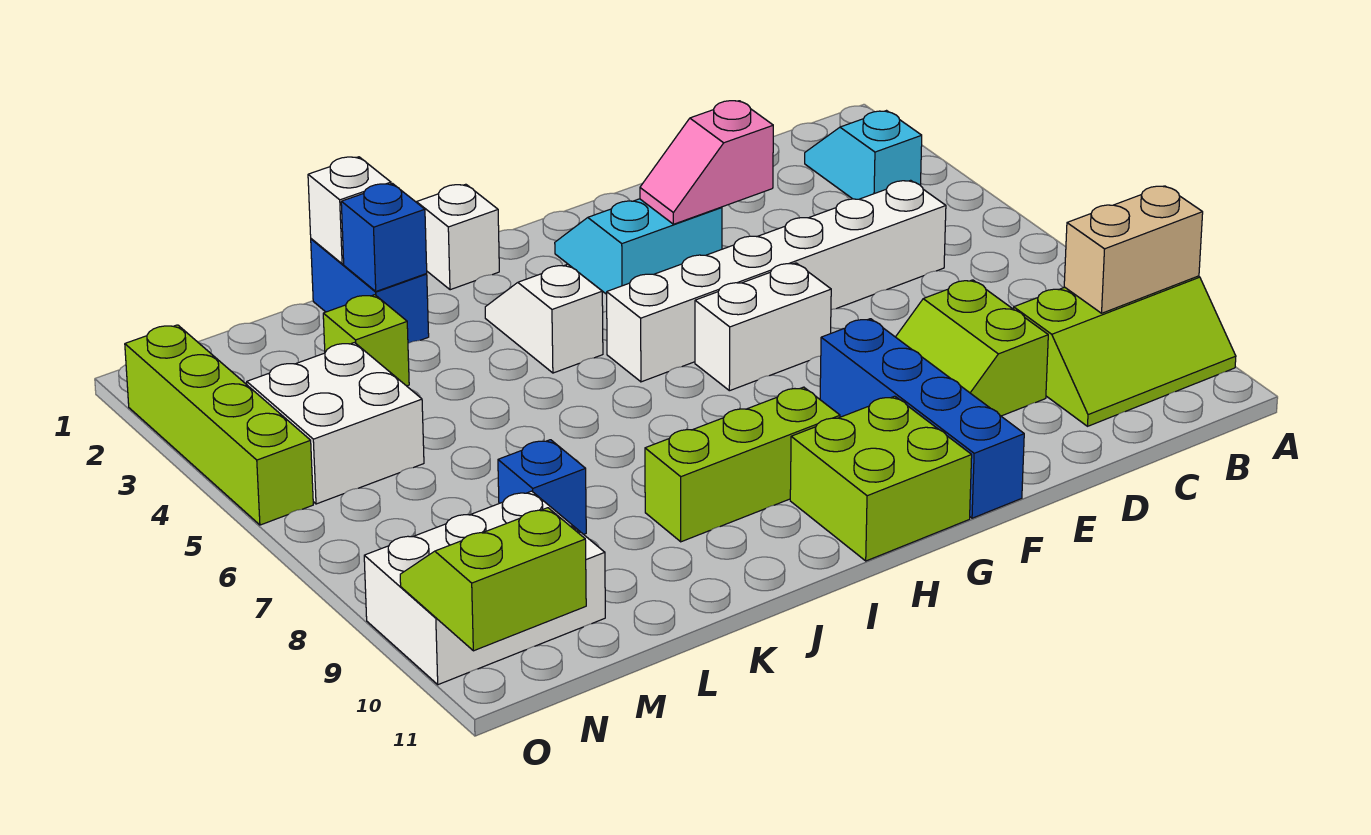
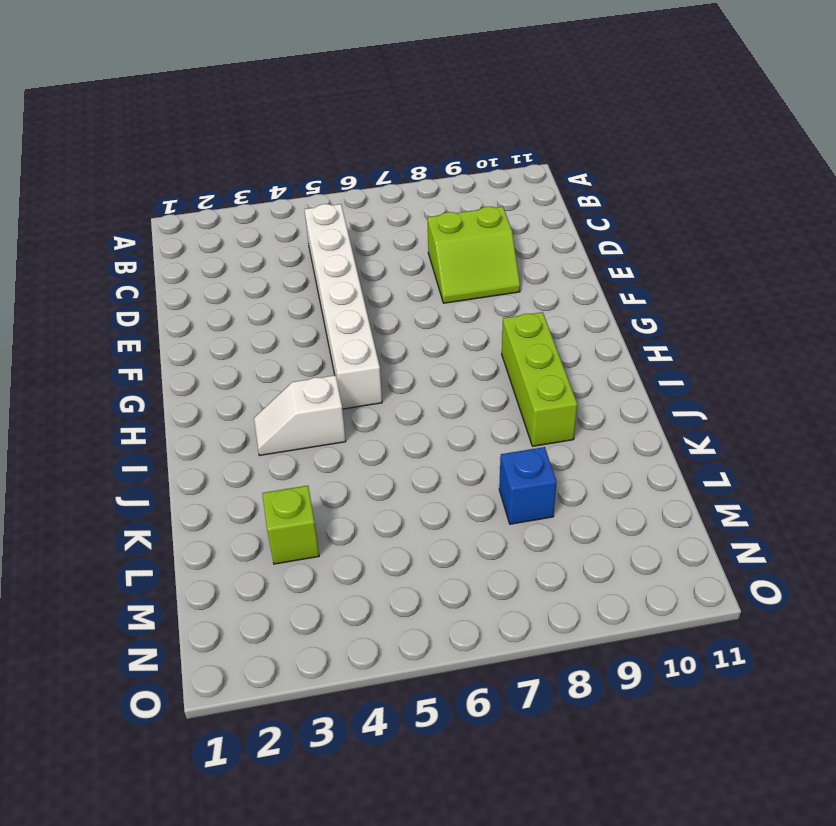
none -> lime slope A9:C10 level 1 top 9
none -> cyan slope B2:B3 level 1 top 3
none -> cyan slope F2:G3 level 1 top 3

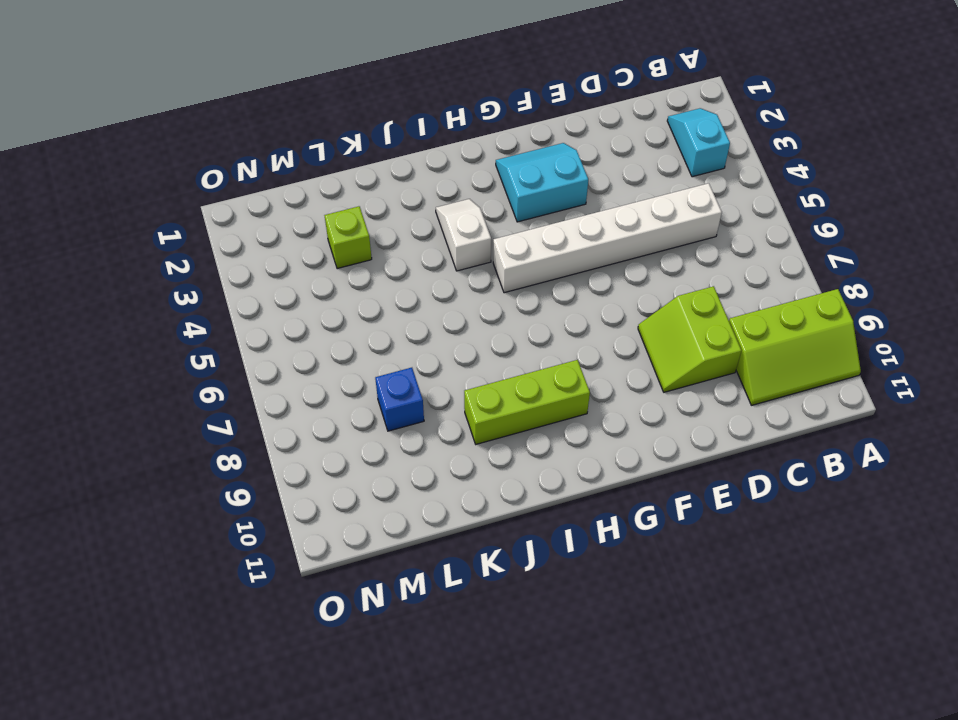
none -> white brick F6:G6 level 1
none -> blue brick F8:F11 level 1
none -> lime brick G10:H11 level 1

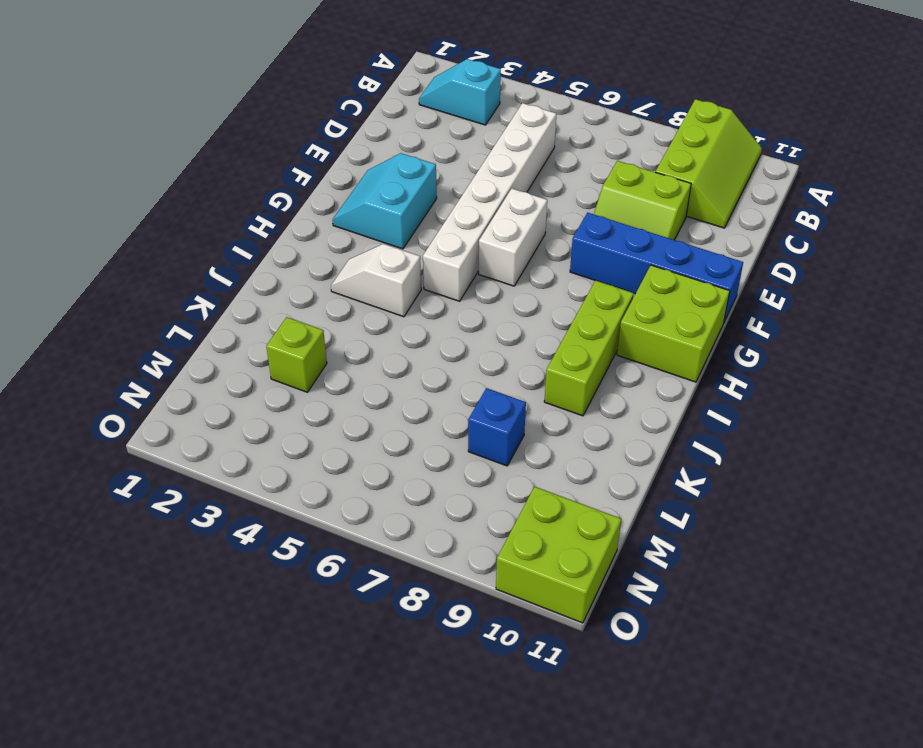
lime brick N10:O11 level 1 -> white brick M9:O10 level 1
none -> white brick I1 level 1
none -> blue brick K1:K2 level 1
none -> white brick M4:N5 level 1

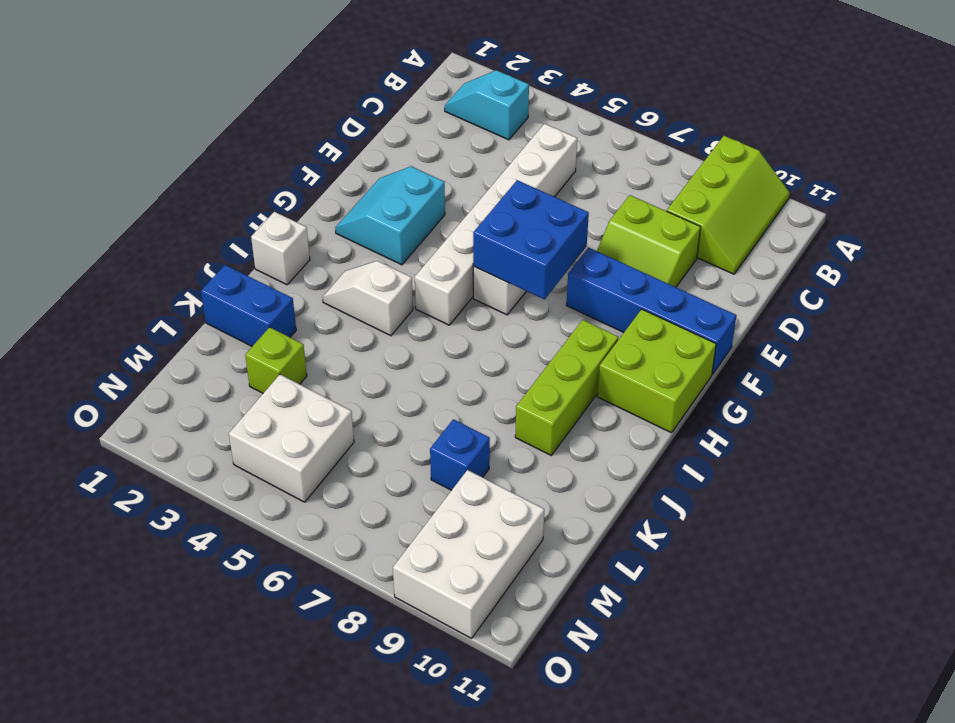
blue brick F6:G7 level 2 -> none
none -> lime brick O2:O5 level 1
none -> tan brick A9:B9 level 2
none -> pink slope E3:F3 level 2 top E

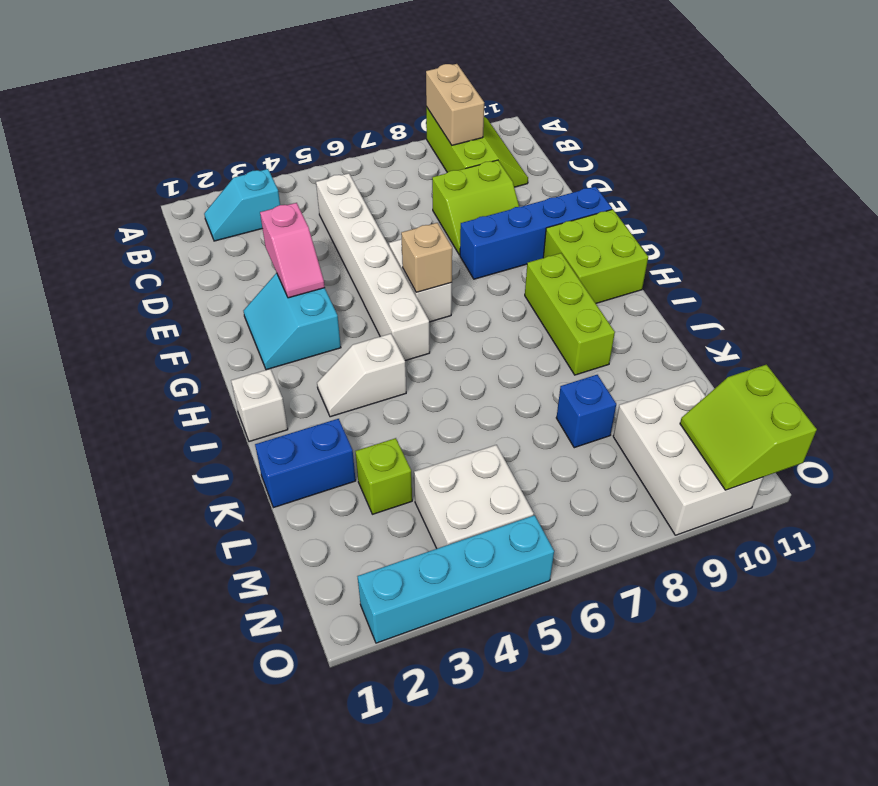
tan brick G6 level 2 -> none
cyan brick O2:O5 level 1 -> lime brick O2:O5 level 1
none -> white brick K1 level 2
none -> blue brick K2 level 2

